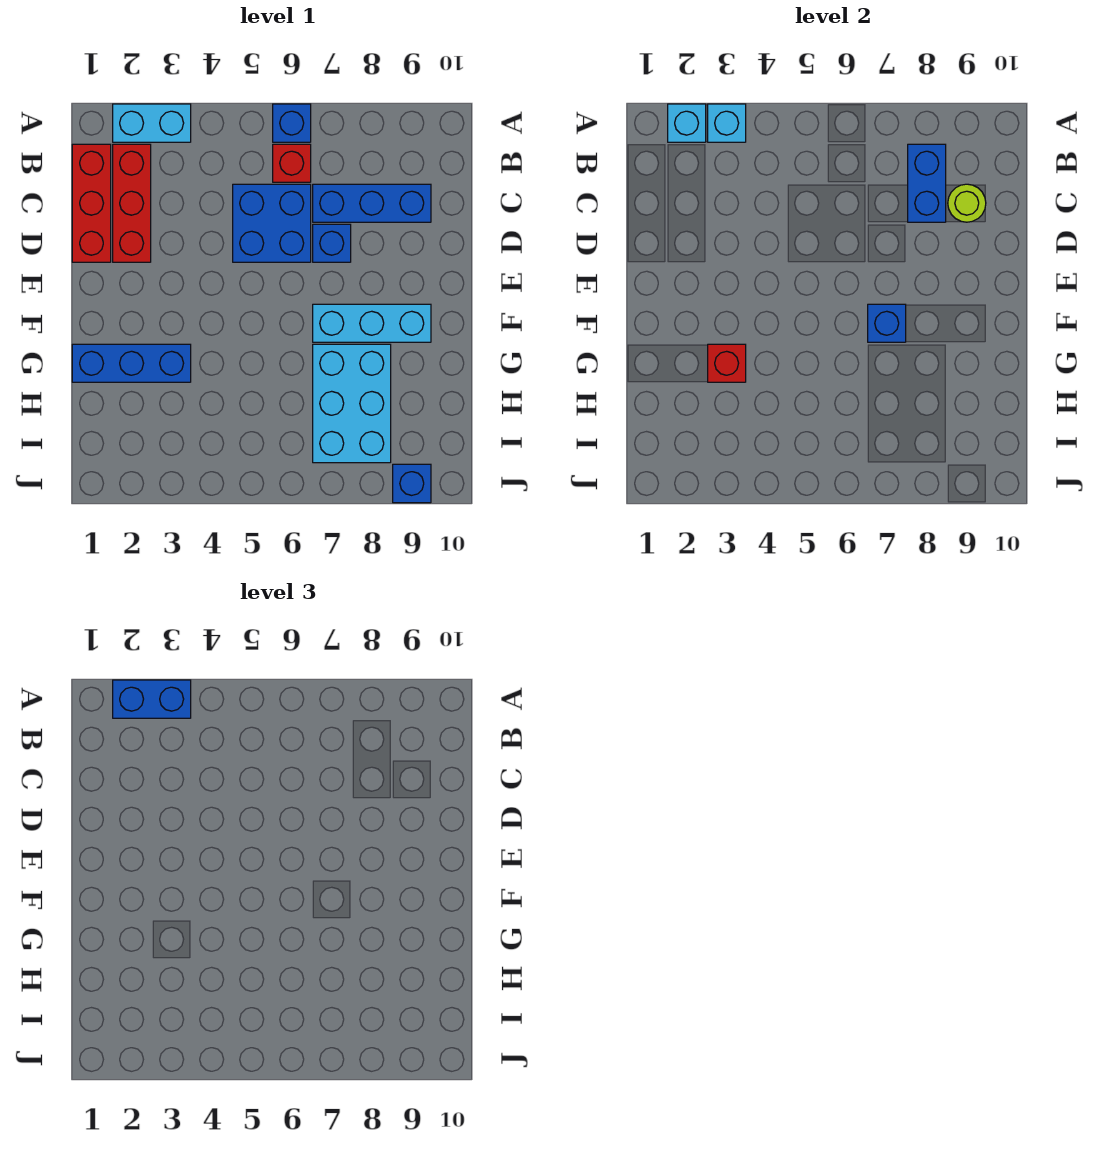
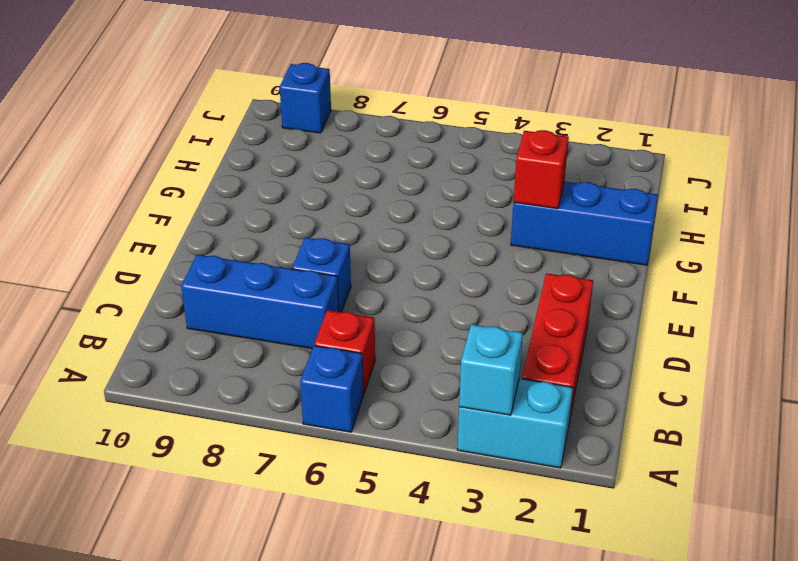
none -> red brick B1:D1 level 1
none -> blue brick C5:D6 level 1
none -> cyan brick F7:F9 level 1

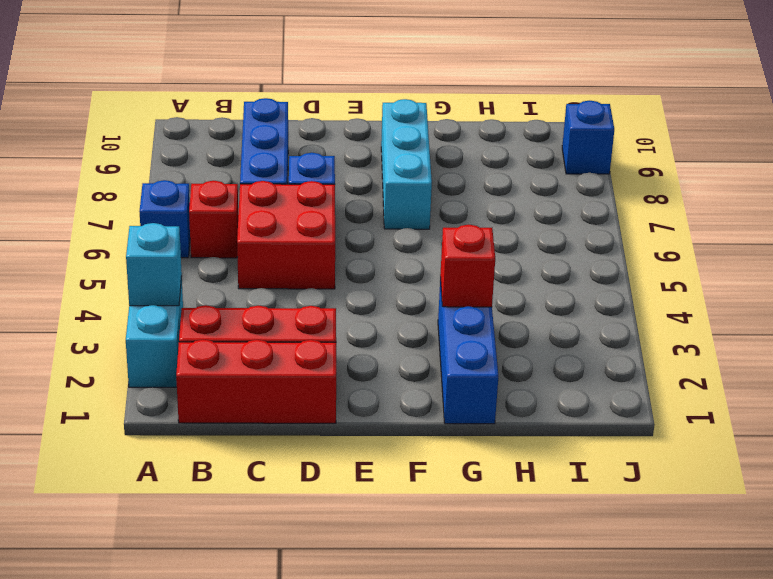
red brick C5:D6 level 1 -> blue brick C5:D6 level 1
none -> cyan brick G7:I8 level 1
none -> cyan brick A2 level 2
none -> blue brick B8:C8 level 2

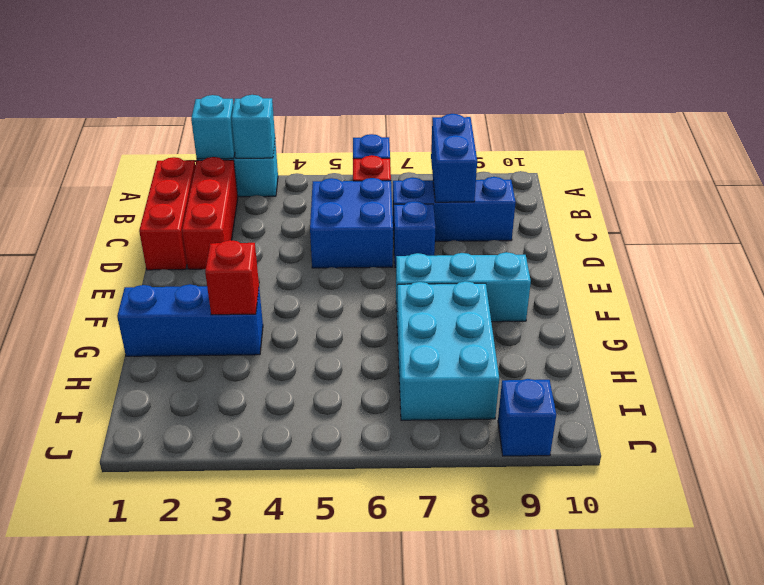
none -> lime round brick C9 level 2
none -> blue brick F7 level 2
none -> blue brick A2:A3 level 3

